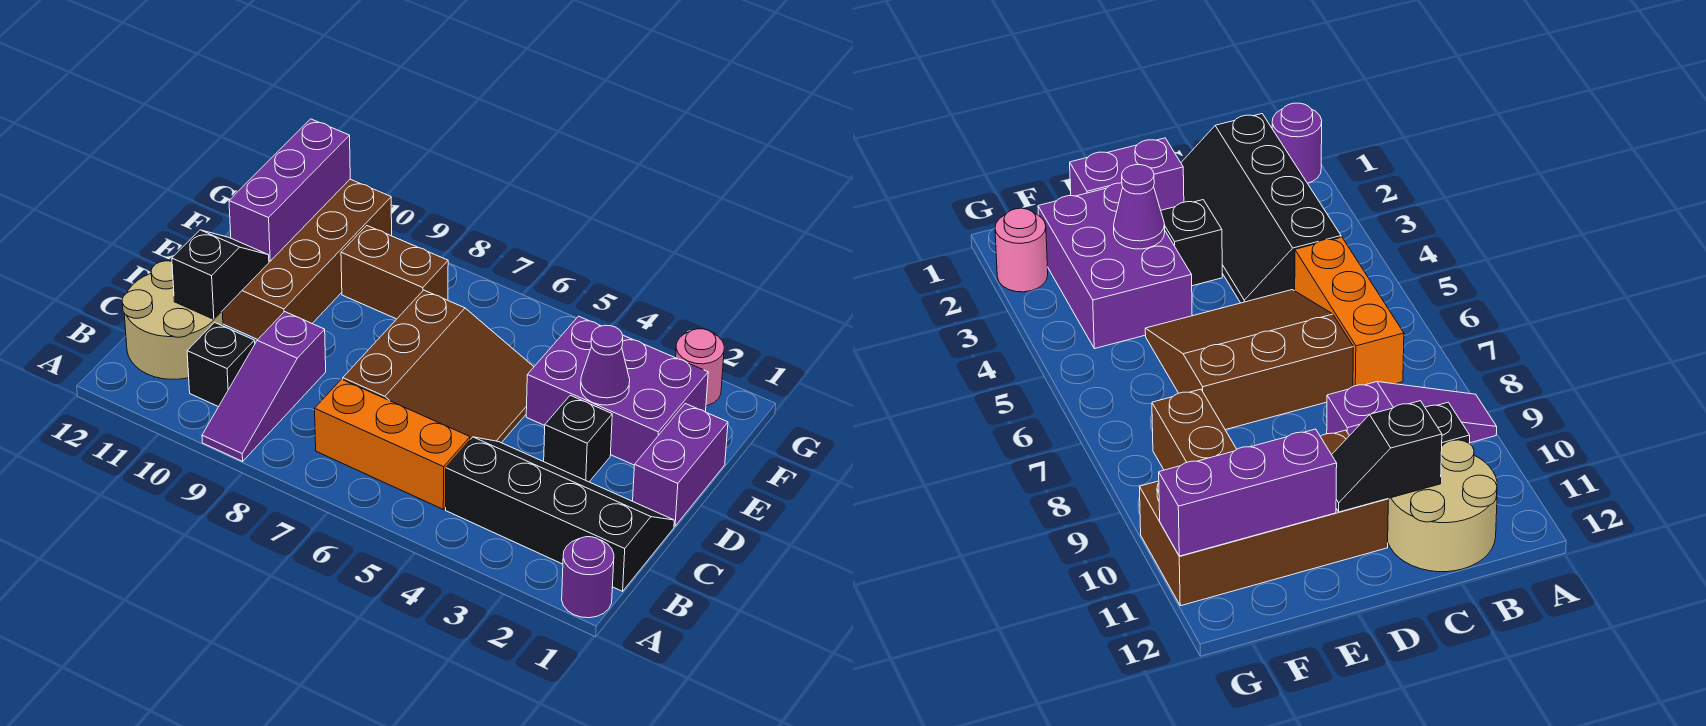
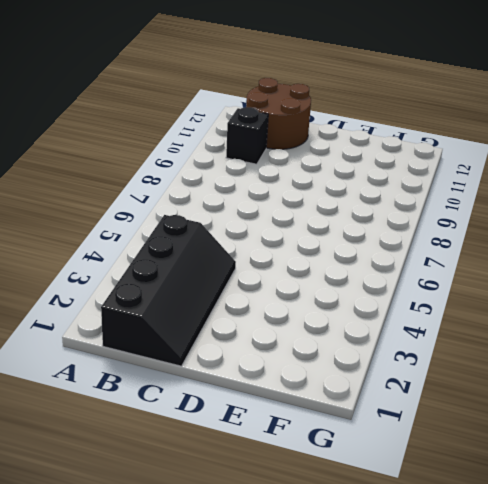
brown round brick B11:C12 level 1 -> tan round brick B11:C12 level 1
none -> purple round brick A1 level 1
none -> purple slope A9:C9 level 1 top C
none -> orange brick B5:B7 level 1

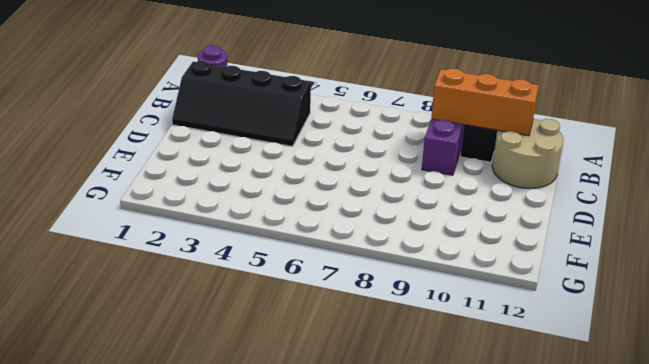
orange brick B9:B11 level 2 -> orange brick B5:B7 level 1
none -> brown slope C5:E7 level 1 top 7
none -> purple brick D1:E1 level 1
none -> black brick D3 level 1

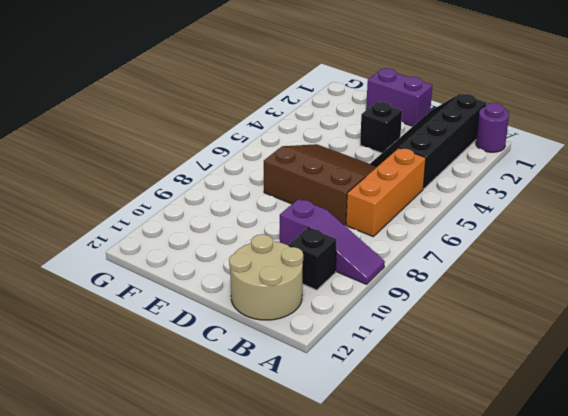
none -> brown brick D10:G11 level 1
none -> purple brick E2:F4 level 1
none -> brown brick F8:F9 level 1

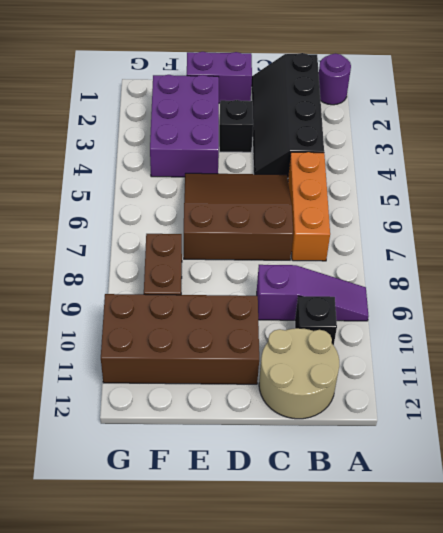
none -> pink round brick G2 level 1
none -> black slope C11:D11 level 2 top C
none -> purple cone E3 level 2

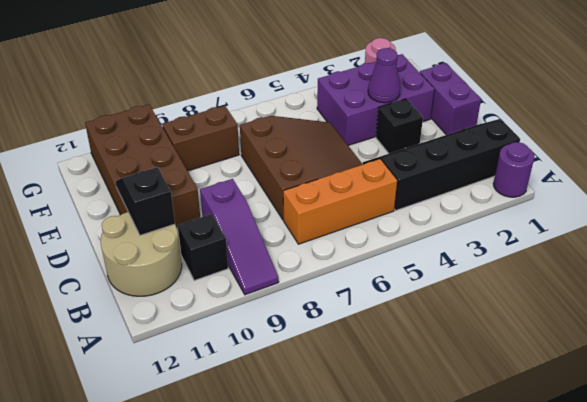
none -> purple brick E11:G11 level 2

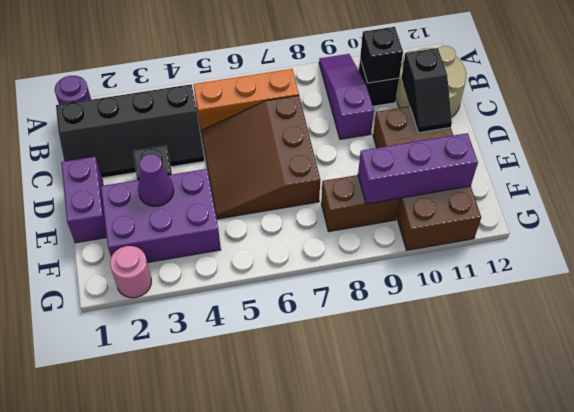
black brick B10 level 2 -> none
purple brick F9:F11 level 2 -> purple brick E11:G11 level 2

